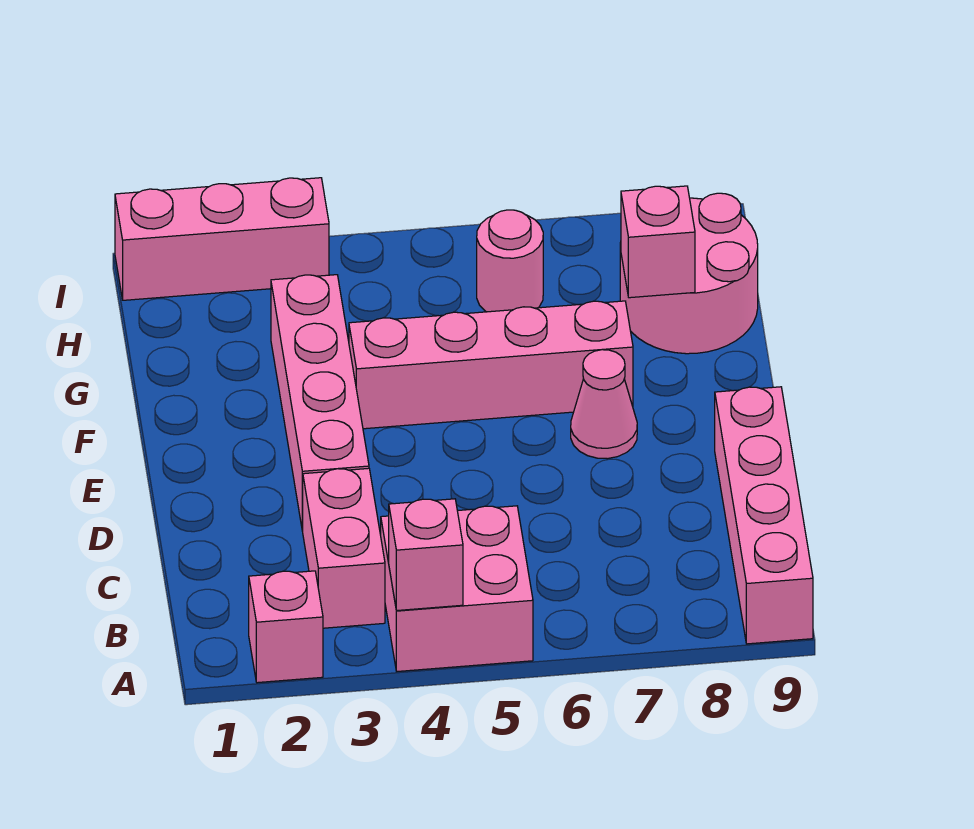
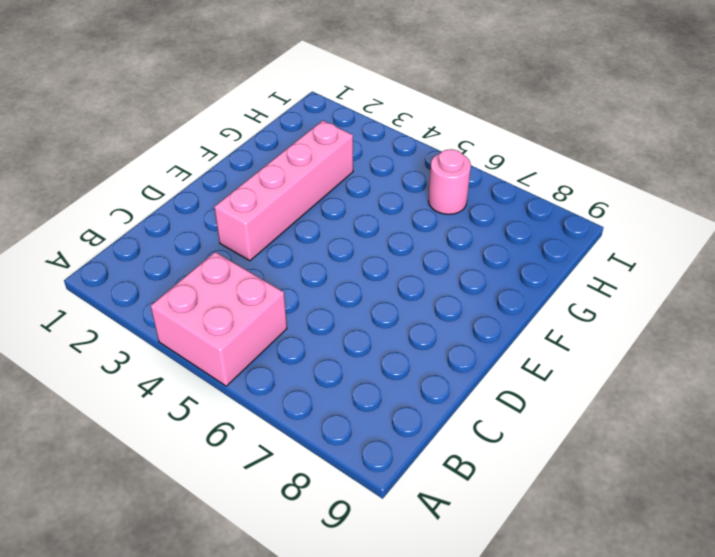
none -> pink brick A2 level 1
none -> pink brick A9:D9 level 1
none -> pink brick B3:C3 level 1

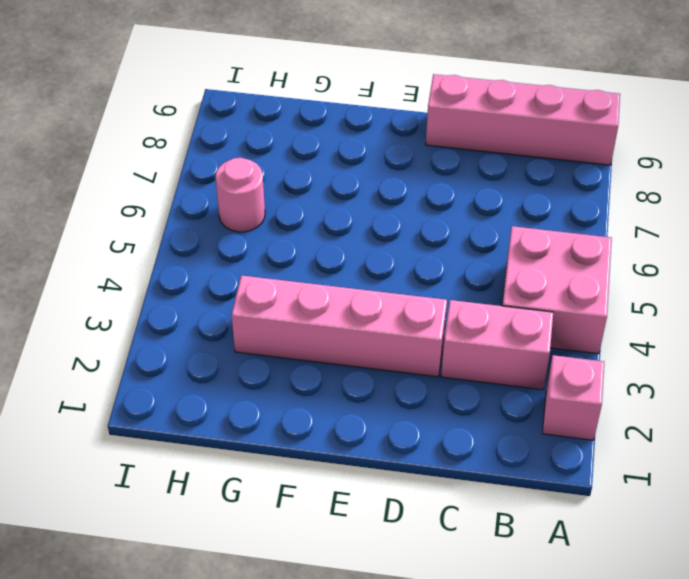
none -> pink cone E7 level 1
none -> pink brick F4:F7 level 1
none -> pink round brick G8:H9 level 1

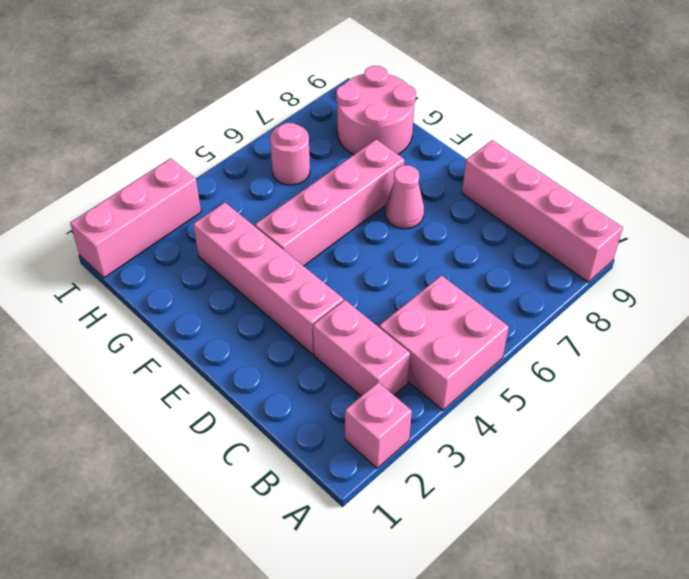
none -> pink brick A4 level 2
none -> pink brick G8 level 2

